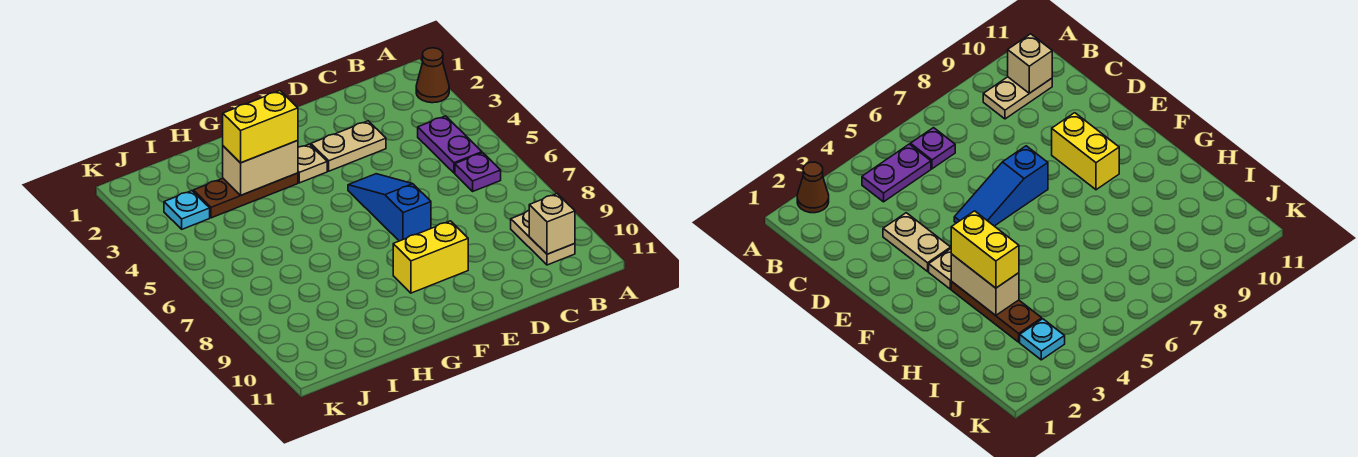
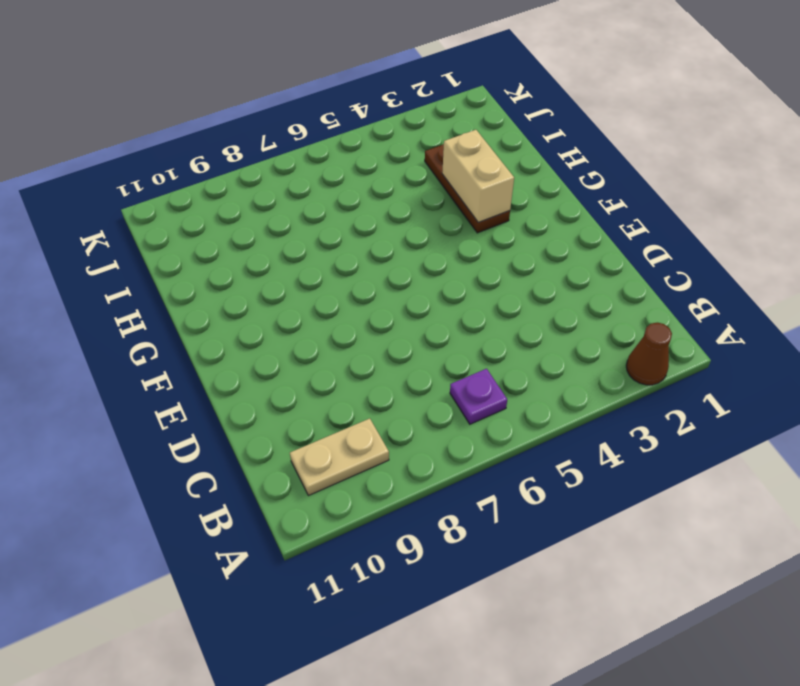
none -> purple plate B4:B5 level 1
none -> tan plate D3:E3 level 1
none -> blue slope E5:E7 level 1 top 7

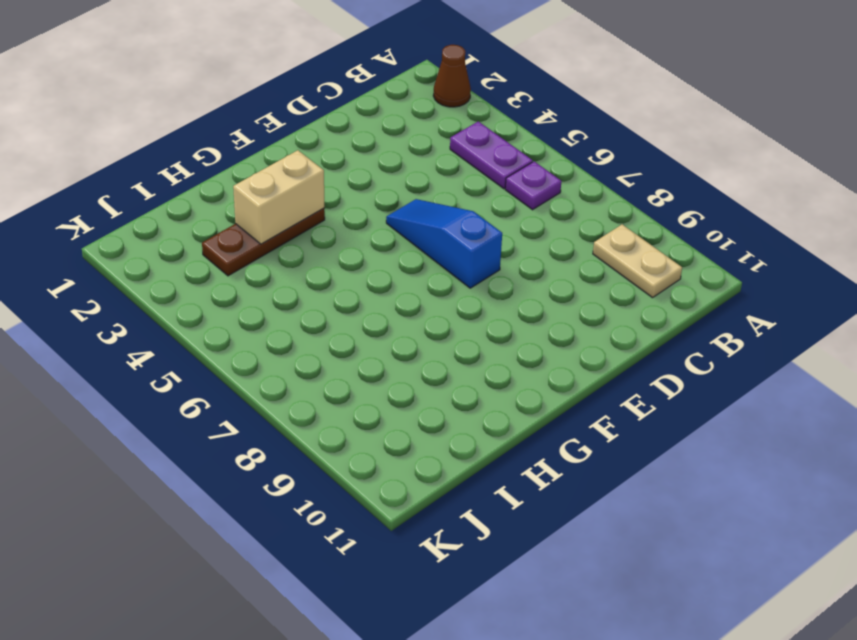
none -> tan plate D3:E3 level 1
none -> yellow brick E9:F9 level 1
none -> tan plate F3 level 1

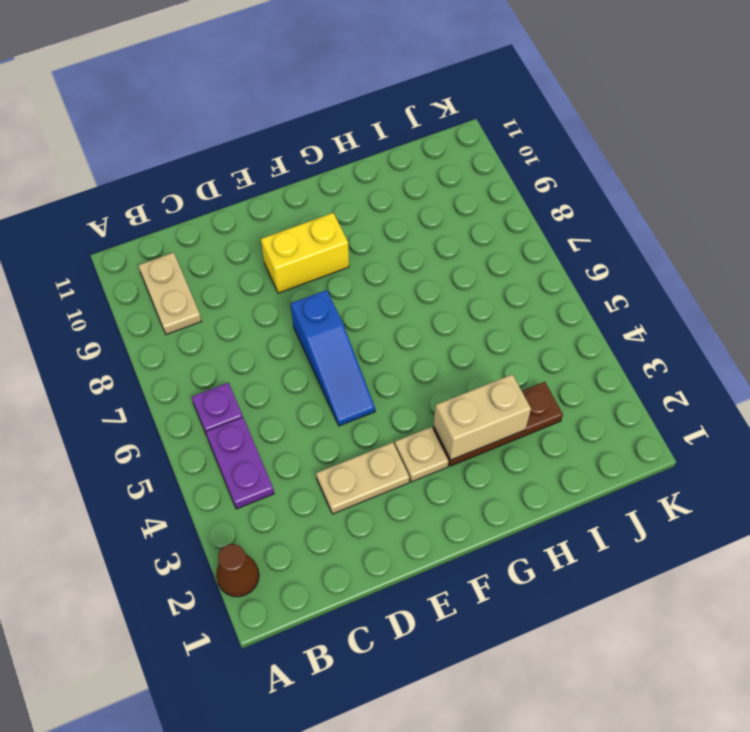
none -> cyan plate J3 level 1
none -> tan brick B10 level 2
none -> yellow brick G3:H3 level 3

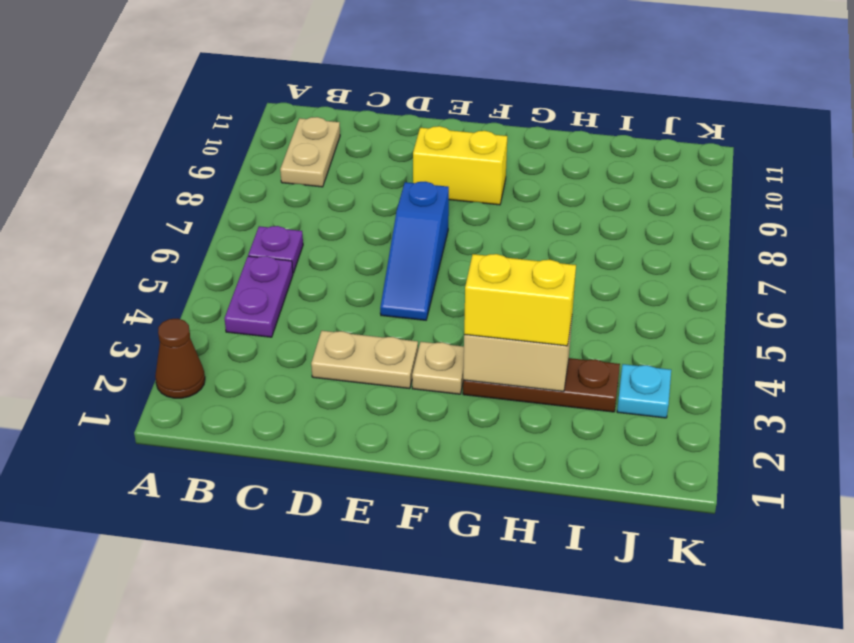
none -> tan brick B10 level 2

